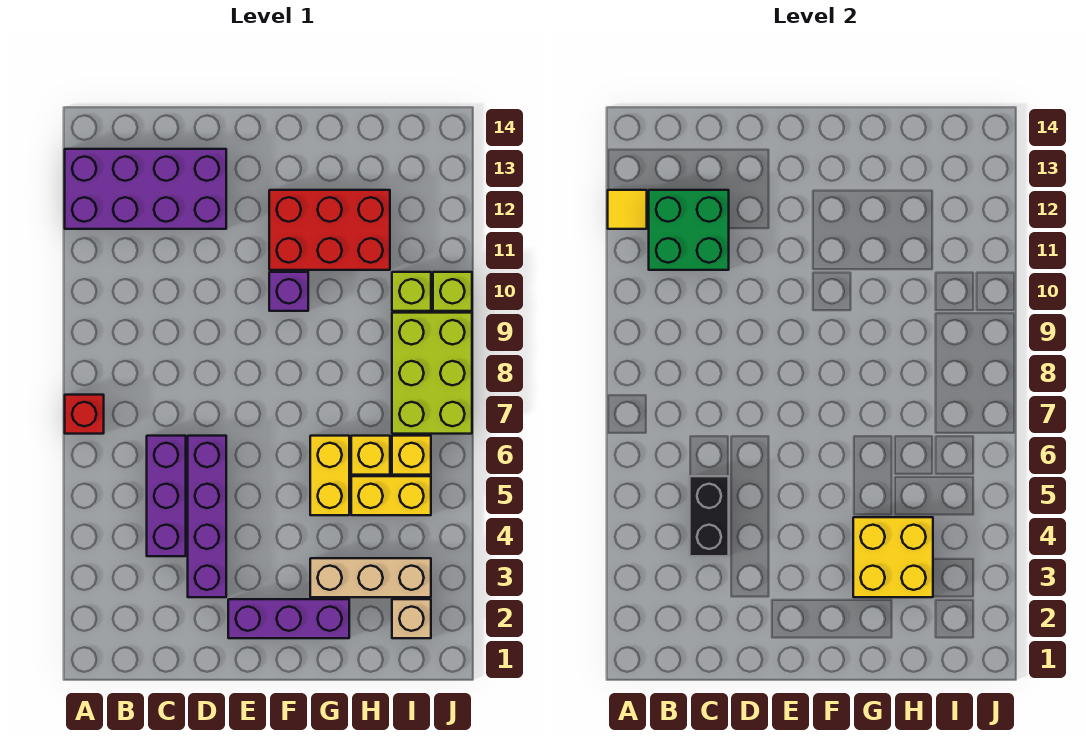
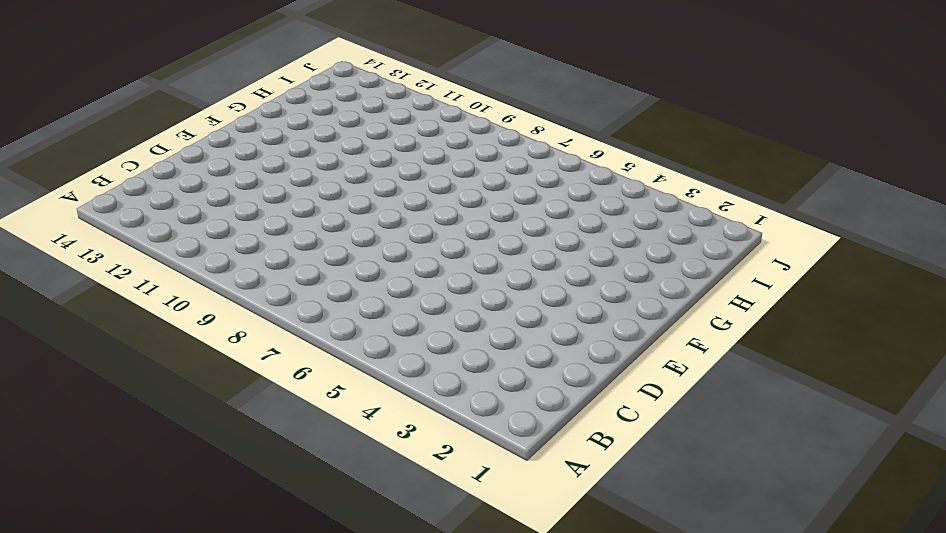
none -> red brick A7 level 1
none -> purple brick A12:D13 level 1
none -> purple brick C4:C6 level 1

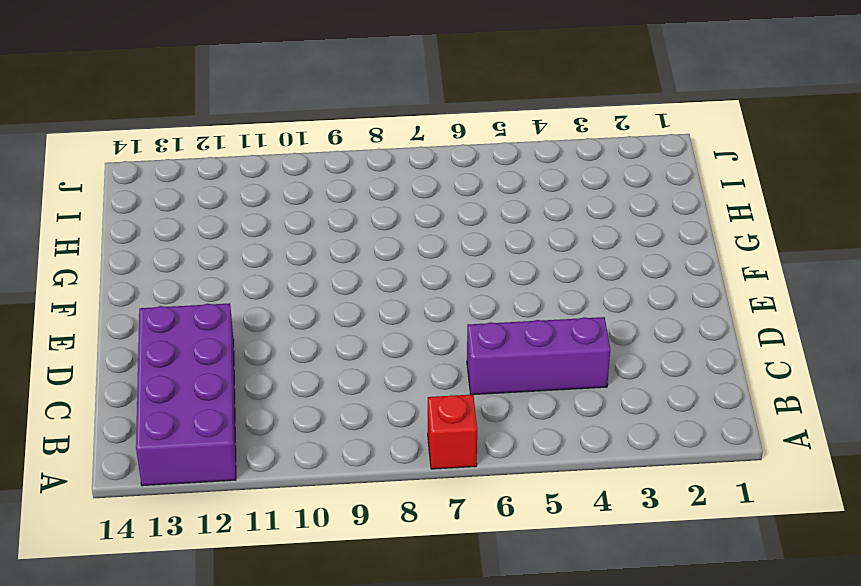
none -> purple brick D3:D6 level 1
none -> purple brick E2:G2 level 1
none -> purple brick F10 level 1

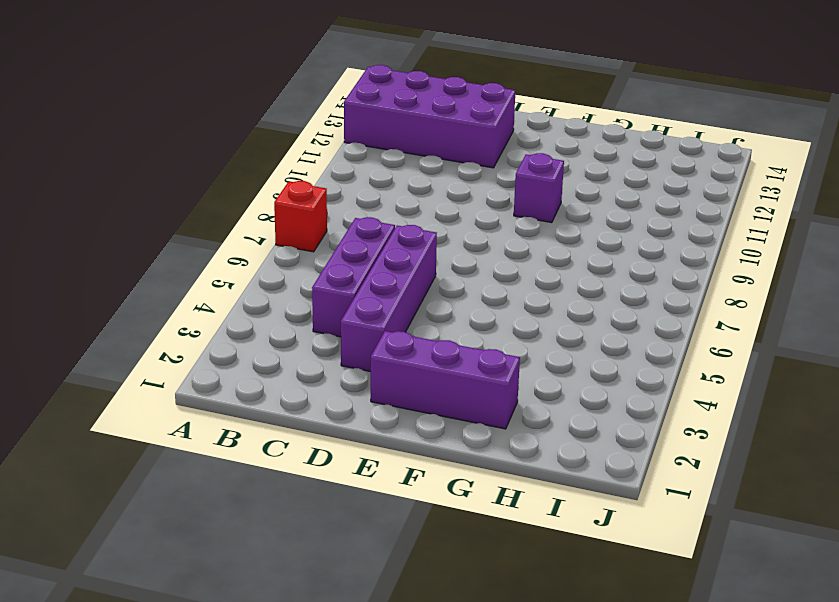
none -> red brick F11:H12 level 1
none -> tan brick G3:I3 level 1
none -> yellow brick G5:G6 level 1

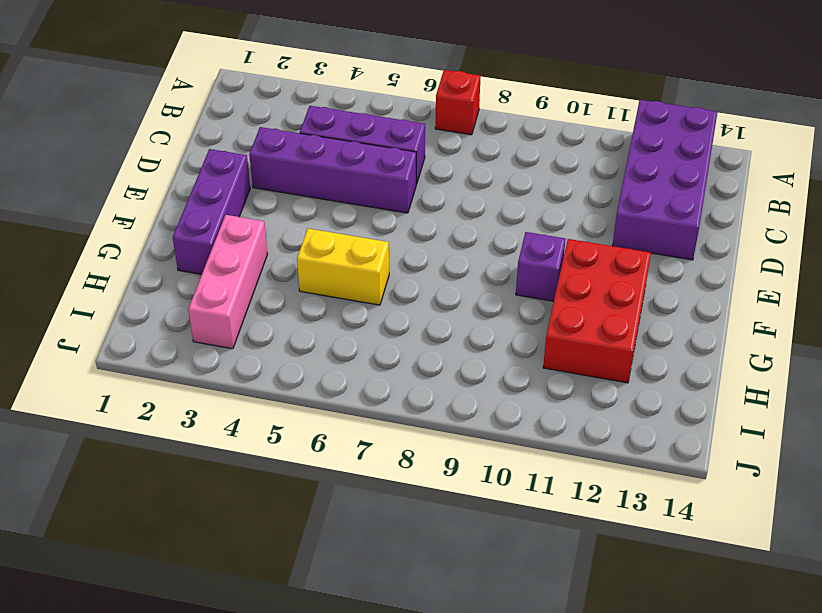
pink brick G3:I3 level 1 -> tan brick G3:I3 level 1
none -> yellow brick H5:I5 level 1
none -> yellow brick H6 level 1
none -> tan brick I2 level 1

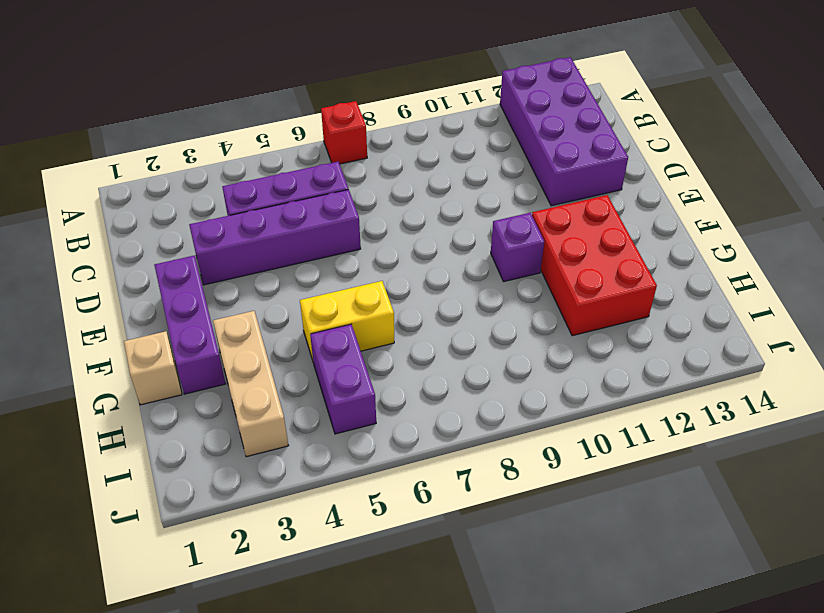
tan brick G1 level 1 -> tan brick I2 level 1
purple brick H5:I5 level 1 -> yellow brick H5:I5 level 1
none -> yellow brick H6 level 1
none -> yellow brick I6 level 1
none -> lime brick I7:J9 level 1

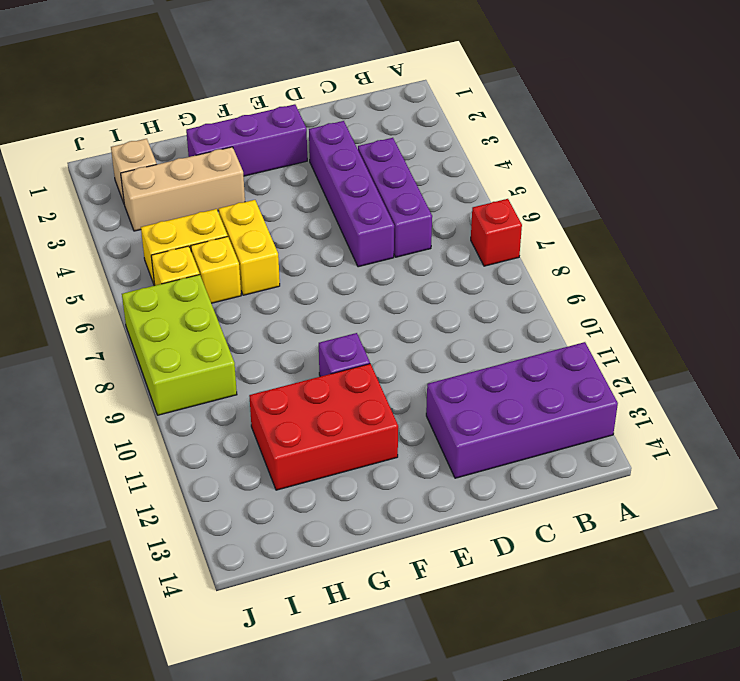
none -> lime brick I10 level 1
none -> lime brick J10 level 1
none -> yellow tile A12 level 2

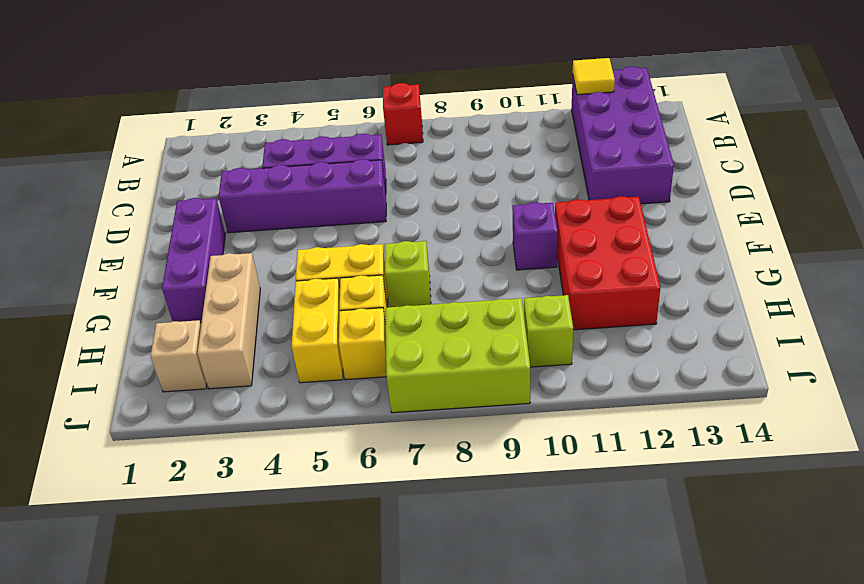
lime brick G7 level 1 -> lime brick J10 level 1
none -> green brick B11:C12 level 2
none -> black brick C4:C5 level 2
none -> yellow brick G3:H4 level 2

